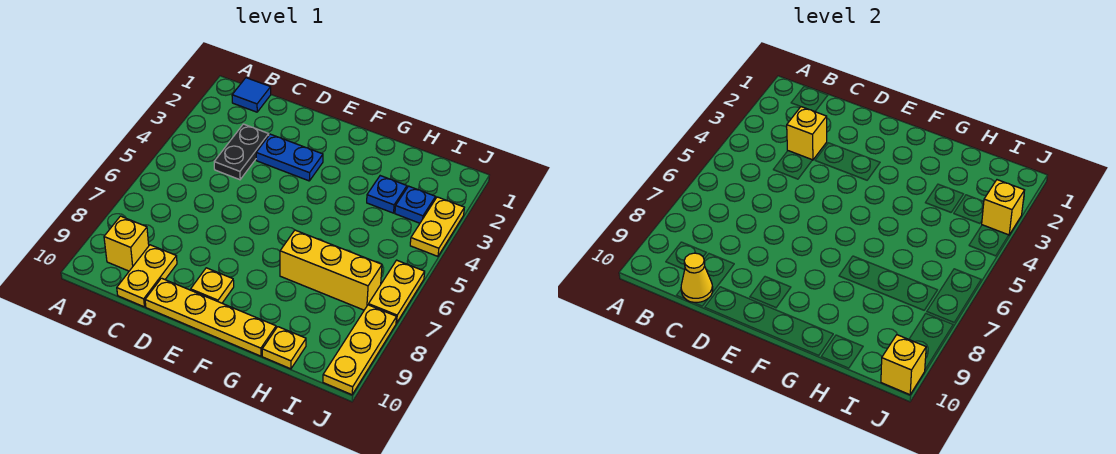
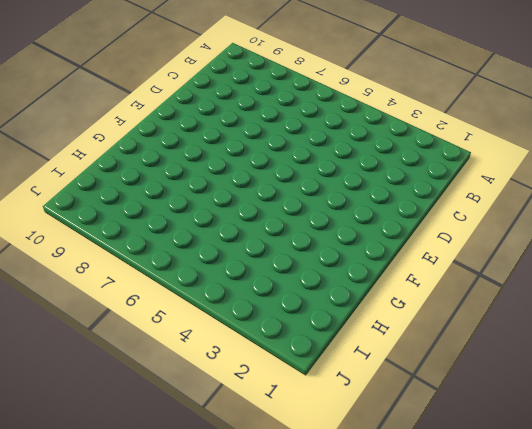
none -> blue tile B1 level 1
none -> yellow brick B9 level 1
none -> black plate C3:C4 level 1

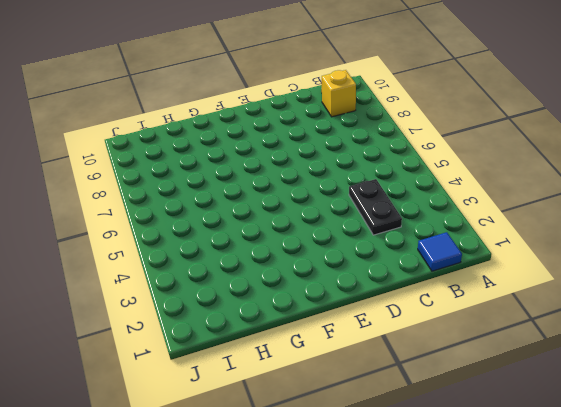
none -> yellow plate C9:C10 level 1
none -> blue plate D3:E3 level 1
none -> yellow plate D10:G10 level 1

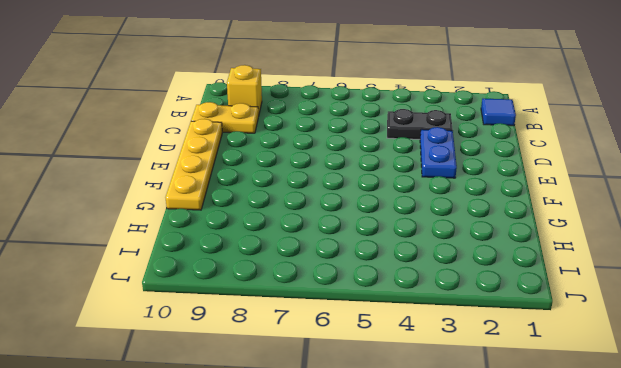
none -> yellow plate E9 level 1
none -> yellow brick G7:I7 level 1
none -> blue plate H3 level 1

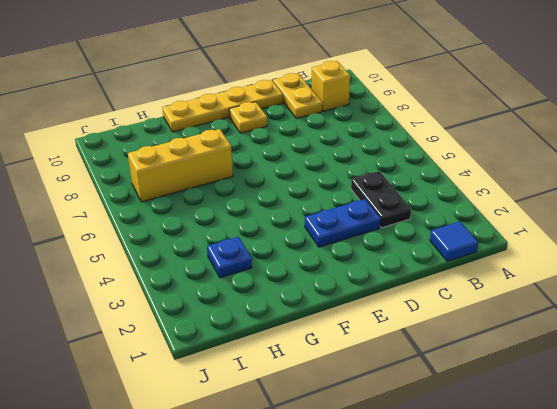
none -> yellow plate H10 level 1
none -> blue plate I3 level 1
none -> yellow plate J3:J4 level 1

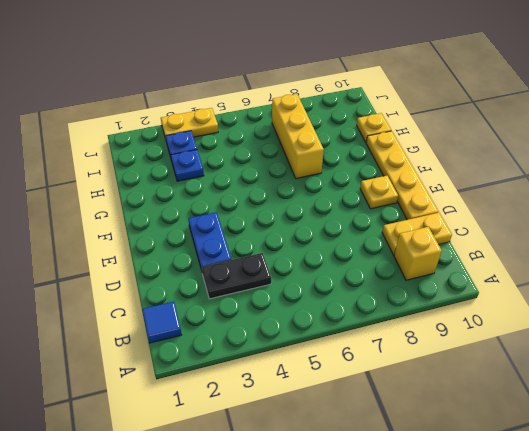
none -> yellow plate J6:J7 level 1
none -> yellow plate J8:J10 level 1
none -> yellow brick C3 level 2

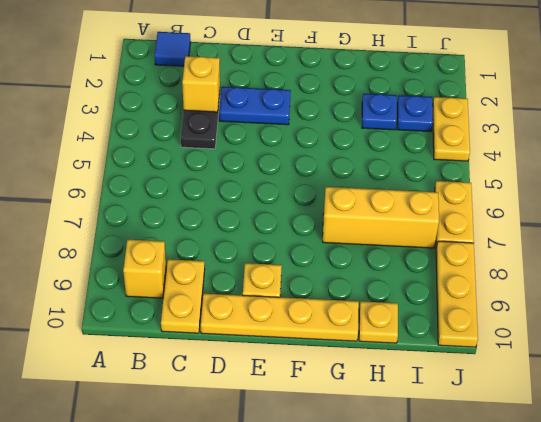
none -> yellow cone C10 level 2
none -> yellow brick J3 level 2
none -> yellow brick J10 level 2

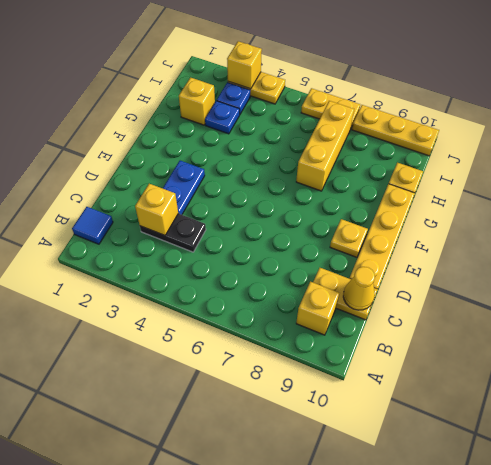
yellow brick H2 level 1 -> yellow brick J10 level 2

